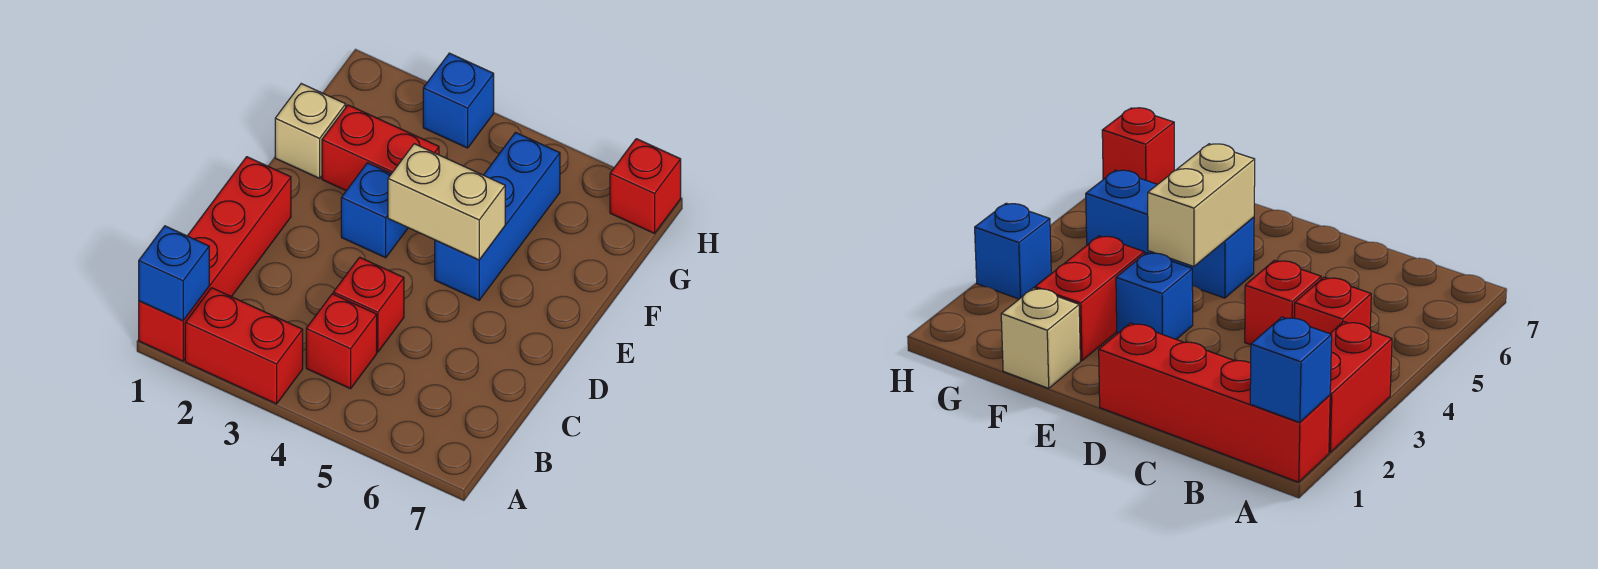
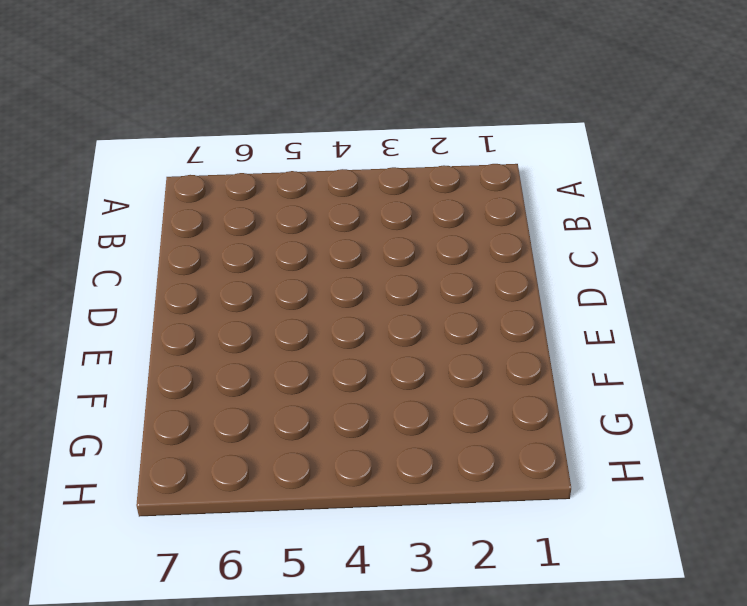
none -> red brick A1:D1 level 1
none -> red brick A2:A3 level 1
none -> red brick B4 level 1

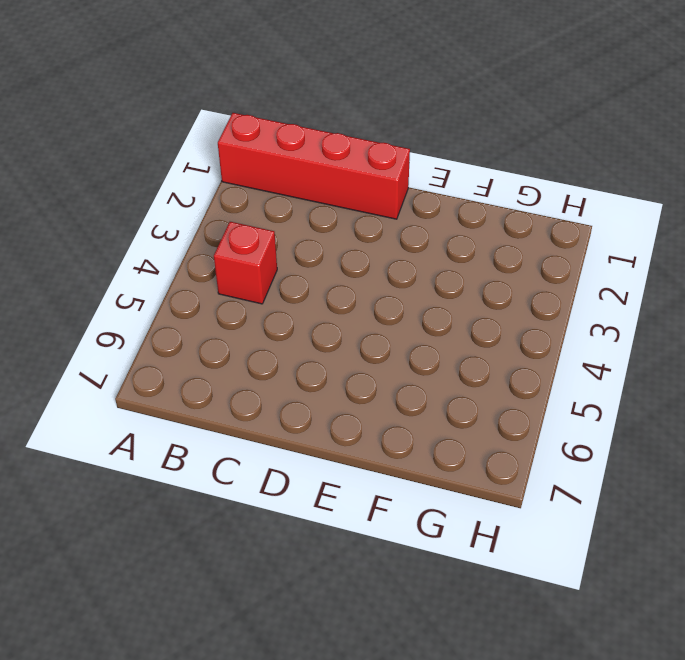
none -> red brick A2:A3 level 1
none -> red brick C4 level 1
none -> blue brick E3 level 1

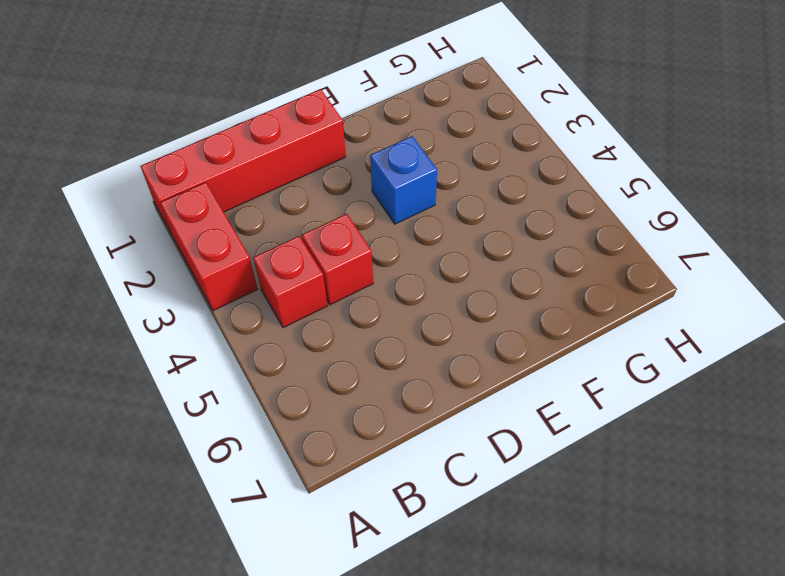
none -> blue brick E5:G5 level 1
none -> tan brick F1 level 1
none -> red brick F2:F3 level 1

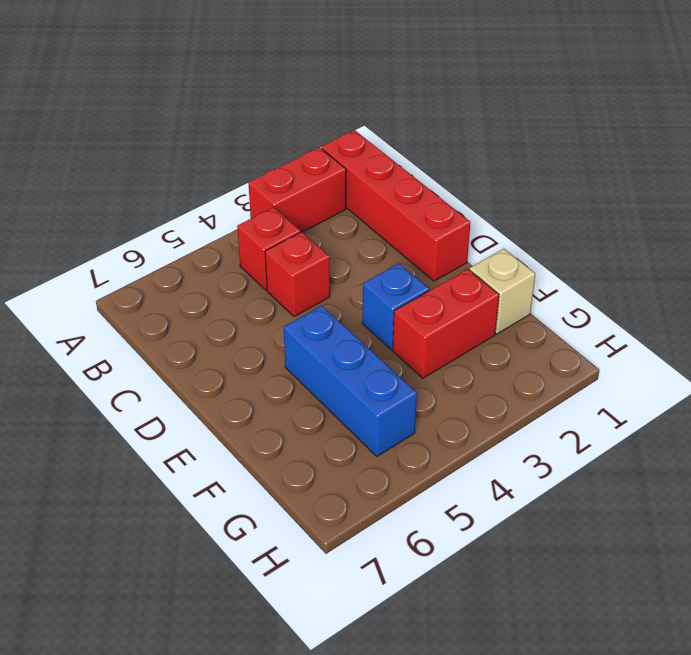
none -> blue brick H3 level 1
none -> red brick H7 level 1
none -> blue brick A1 level 2

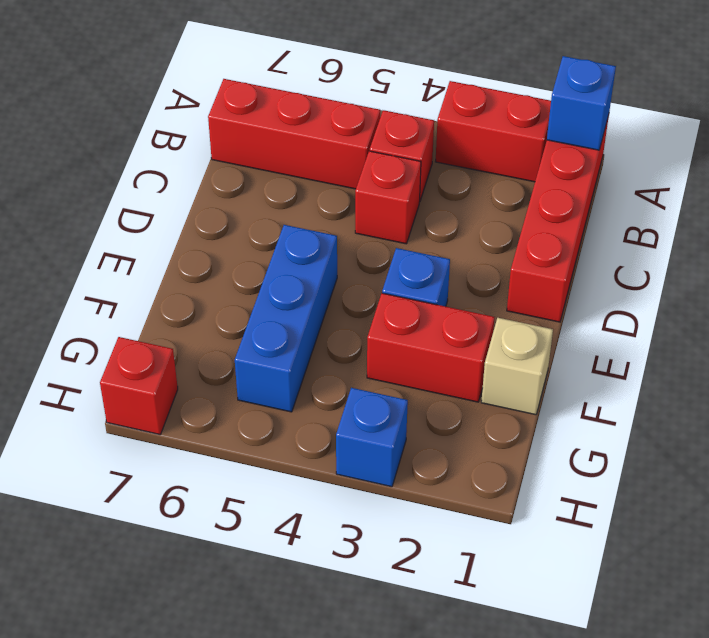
red brick B5:B7 level 1 -> none
none -> tan brick E4:E5 level 2

